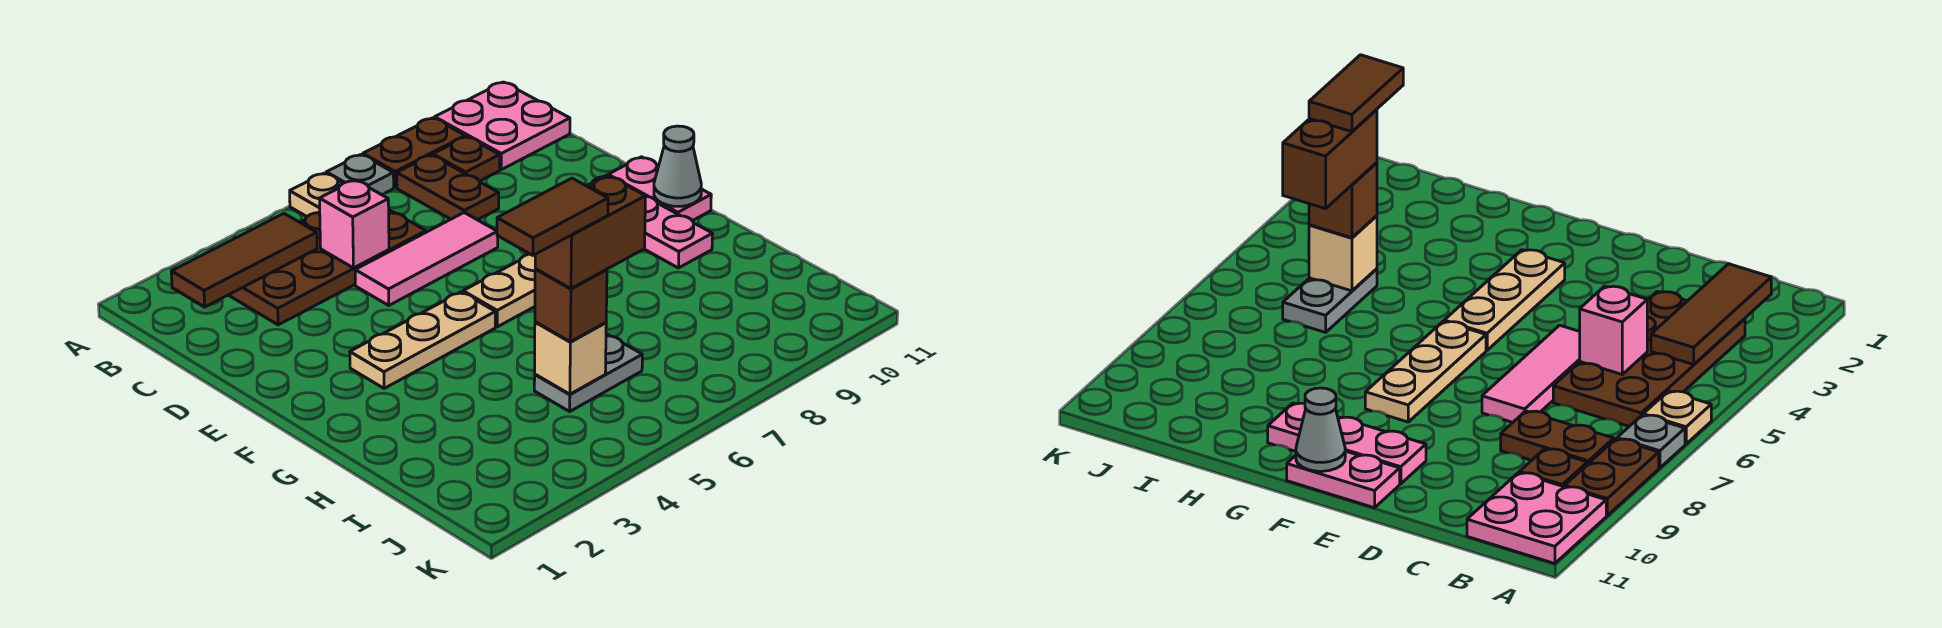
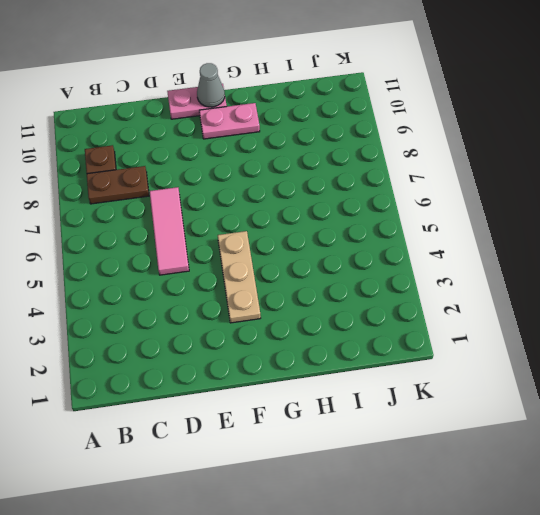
pink plate F10:G10 level 1 -> pink plate E10:G10 level 1
none -> tan plate A6 level 1
none -> grey plate A7 level 1
none -> brown plate A8:A9 level 1

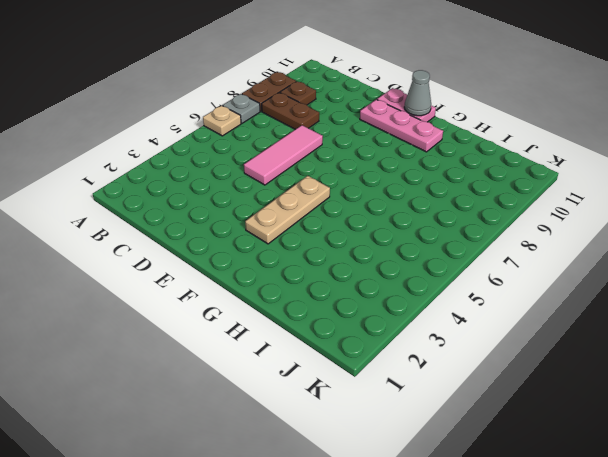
none -> pink plate A10:B11 level 1
none -> brown plate B3:C6 level 1
none -> tan plate F6:F8 level 1

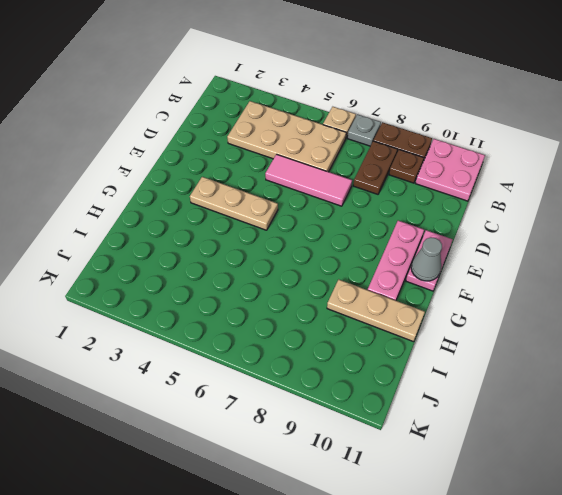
tan plate B3:C6 level 1 -> brown plate B3:C6 level 1
tan plate H9:H11 level 1 -> tan plate F6:F8 level 1
none -> grey plate I5:I6 level 1
none -> brown tile B2:B4 level 2
none -> pink brick C5 level 2

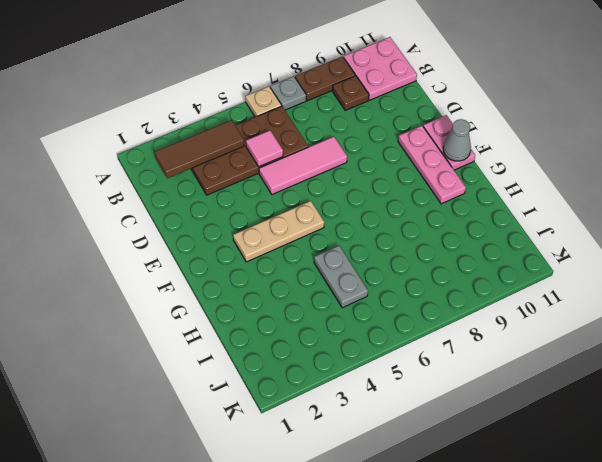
pink tile C5 level 2 -> pink brick C5 level 2
grey plate H5:I5 level 1 -> grey plate I5:I6 level 1
none -> brown plate B8:C8 level 1
none -> tan plate F6:F8 level 1
none -> tan brick I5 level 2

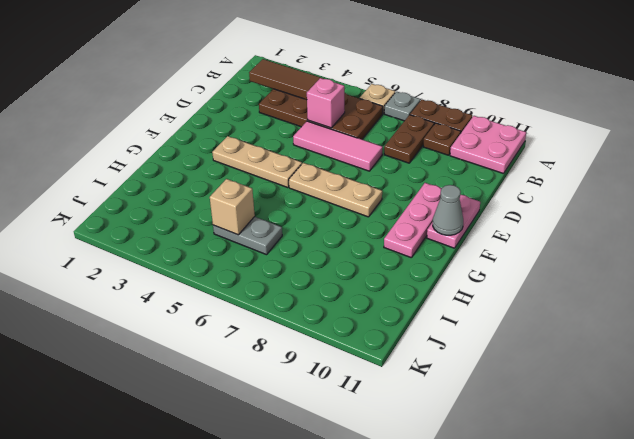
none -> brown brick I5 level 3
none -> brown brick I5:I6 level 4
none -> brown tile I4:I5 level 5

